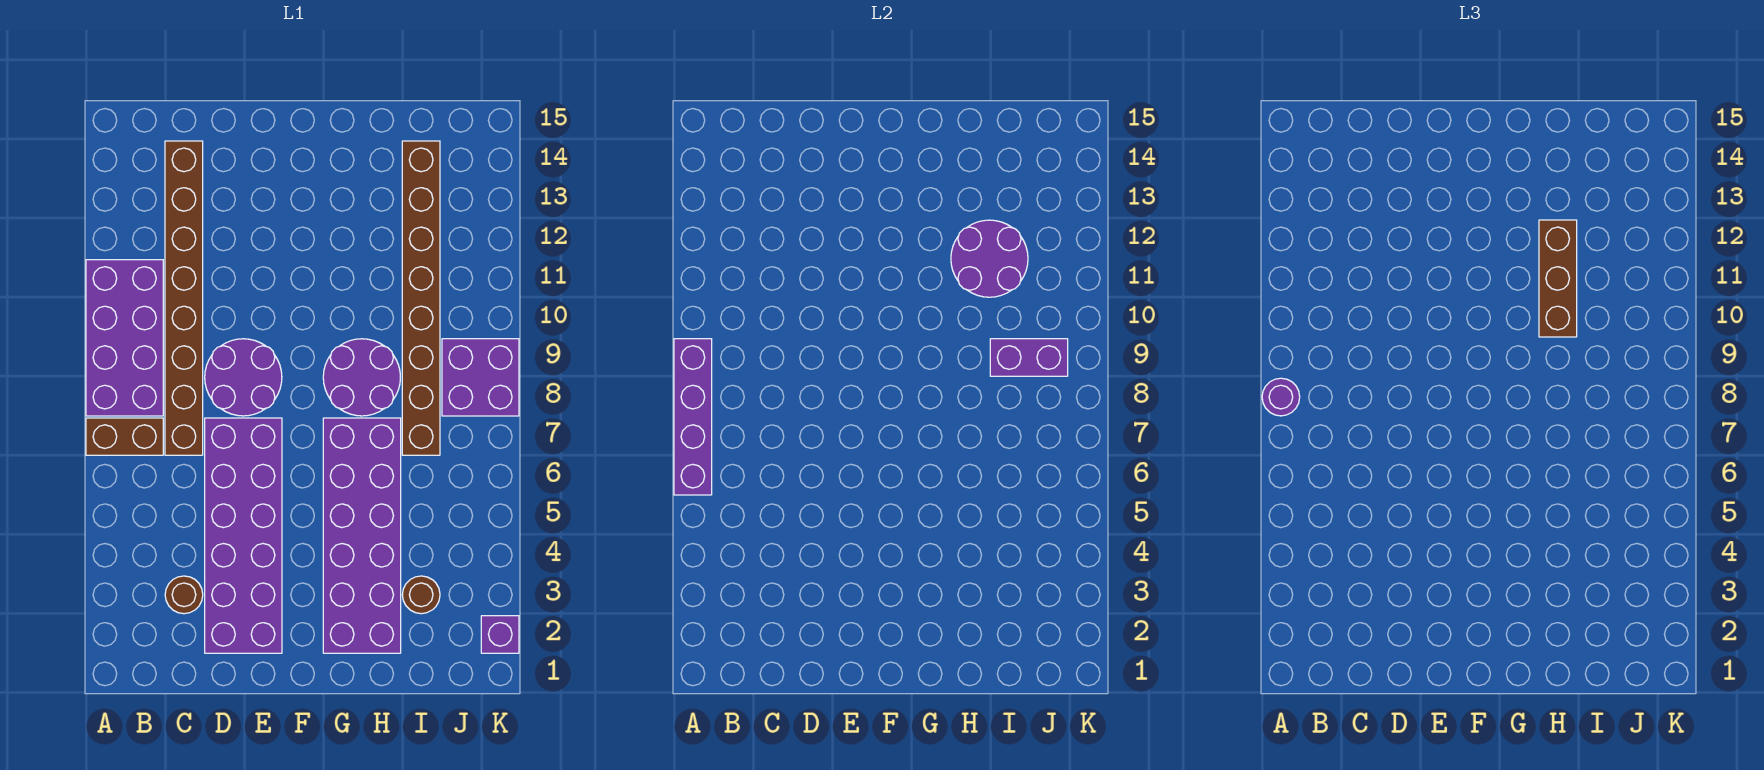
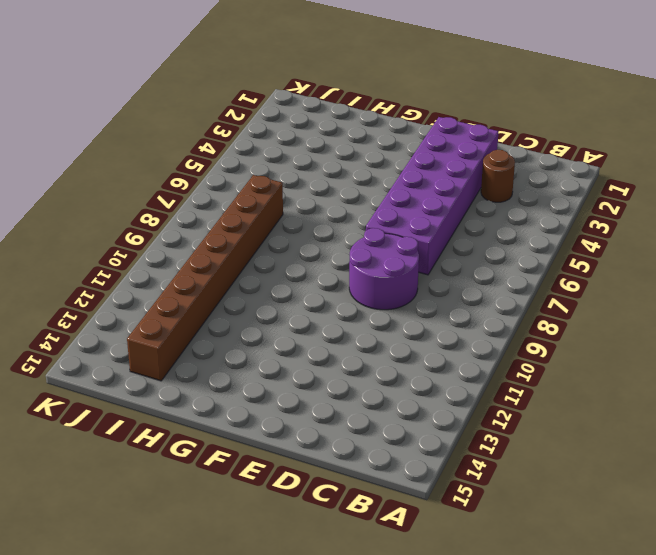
none -> brown brick A7:B7 level 1
none -> purple brick A8:B11 level 1
none -> brown brick C7:C14 level 1

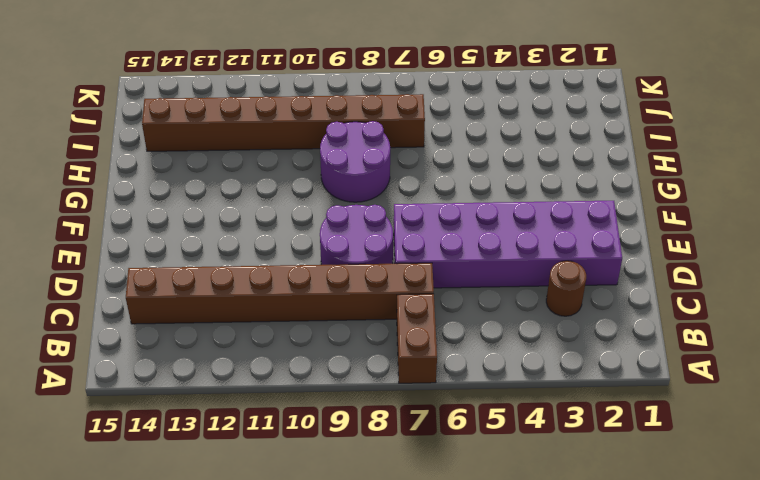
none -> purple brick A8:B11 level 1
none -> purple brick G2:H7 level 1
none -> brown round brick I3 level 1

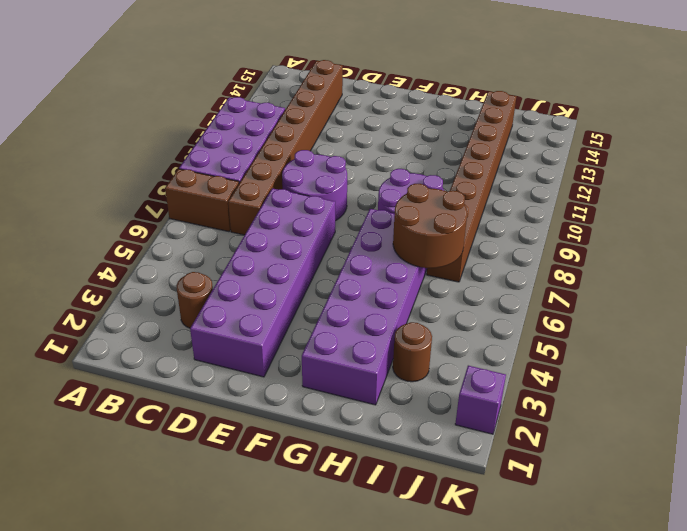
brown round brick H6:I7 level 2 -> none
none -> purple brick J8:K9 level 1
none -> purple brick A6:A9 level 2
none -> purple round brick H11:I12 level 2

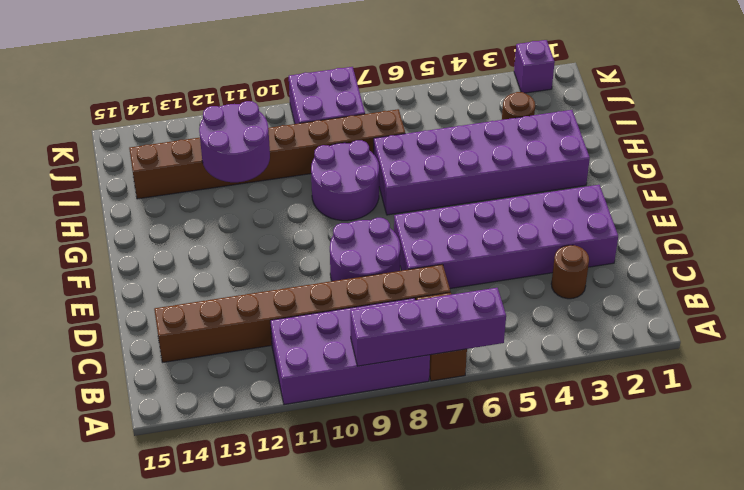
none -> purple brick I9:J9 level 2
none -> purple round brick A8 level 3
none -> brown brick H10:H12 level 3

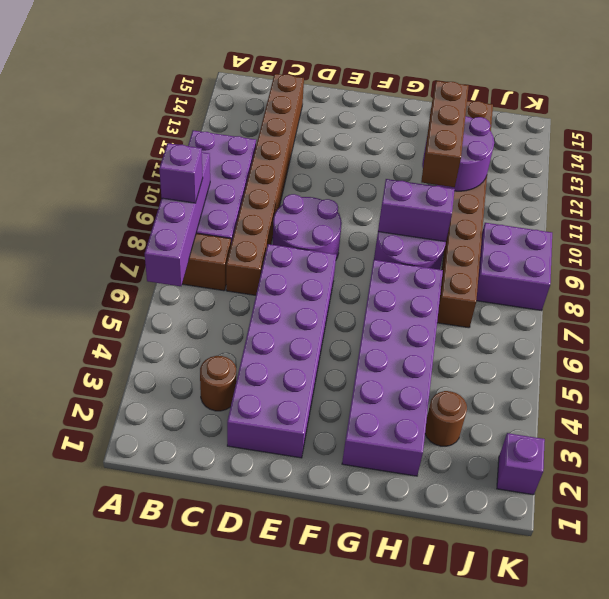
purple brick A8 level 3 -> purple round brick A8 level 3
purple brick G9:H9 level 2 -> purple brick I9:J9 level 2

